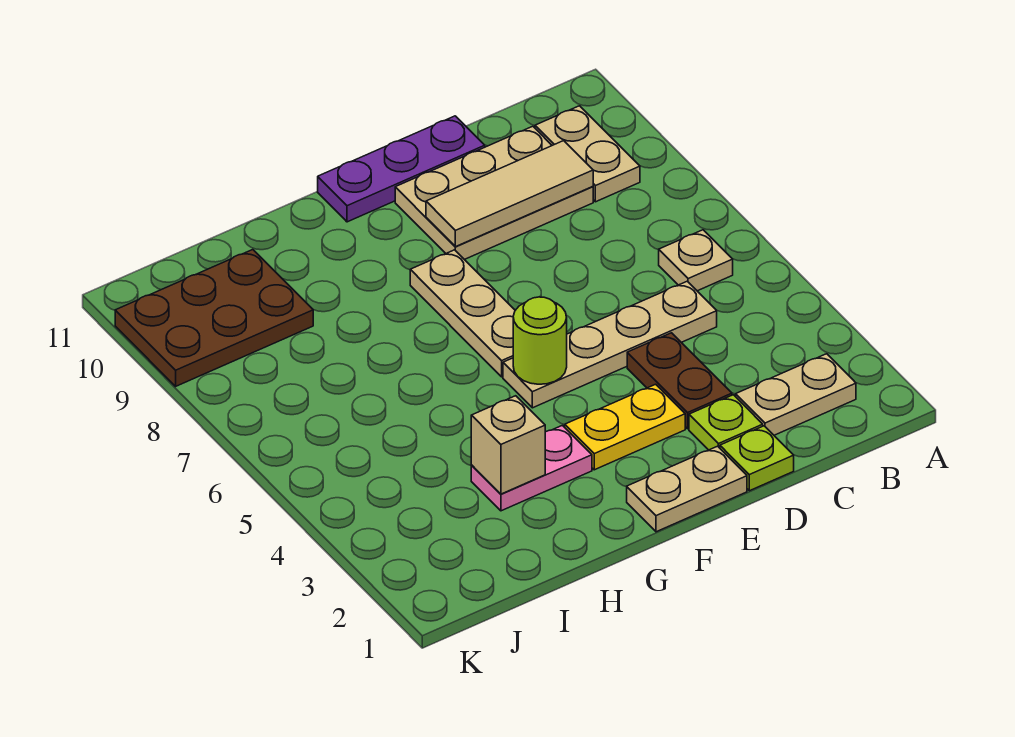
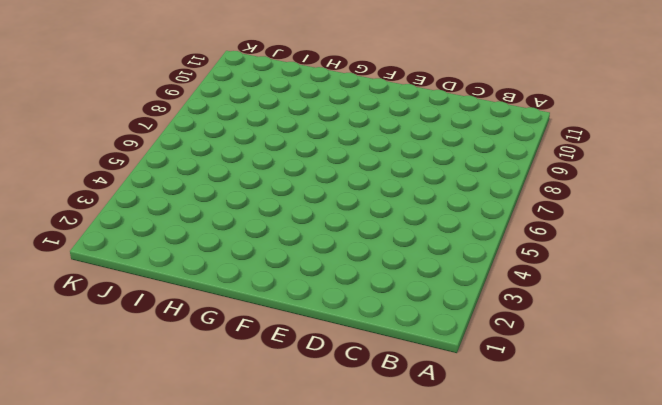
none -> tan plate B2:C2 level 1
none -> tan plate B6 level 1
none -> tan plate B9:B10 level 1

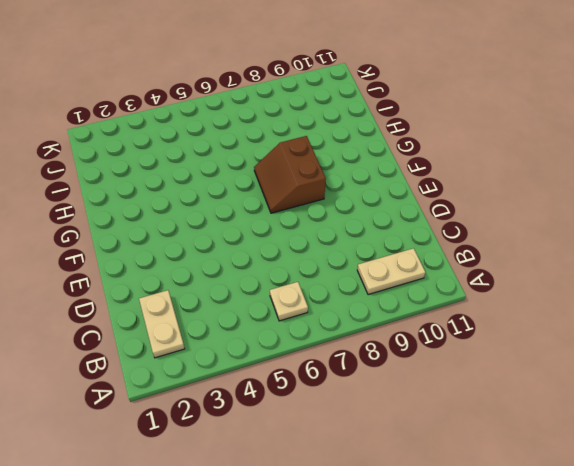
brown slope F7:G8 level 1 top 8 -> tan plate F6:F8 level 1
none -> tan plate C5:F5 level 1
none -> tan plate C9:E10 level 1
none -> lime plate D1 level 1

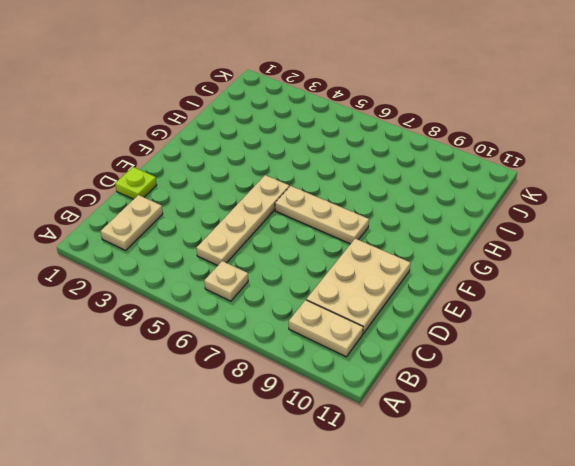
none -> lime plate D2 level 1
none -> brown plate D3:D4 level 1
none -> purple plate D11:F11 level 1

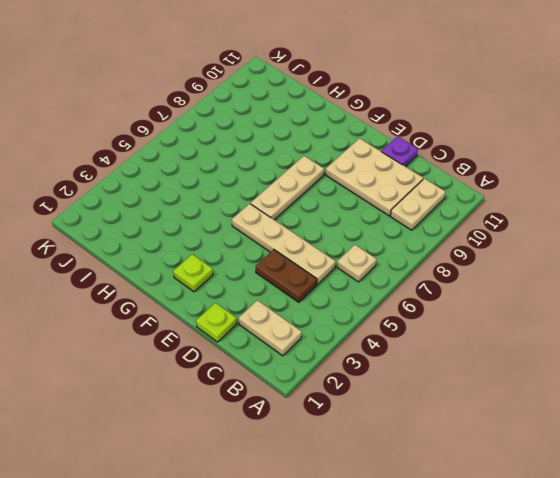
brown plate C4:D4 level 1 -> brown plate D3:D4 level 1
purple plate D11 level 1 -> purple plate D11:F11 level 1
lime plate F2 level 1 -> lime plate D2 level 1
none -> tan plate E1:F1 level 1
none -> yellow plate E3:F3 level 1
none -> pink plate G3:H3 level 1

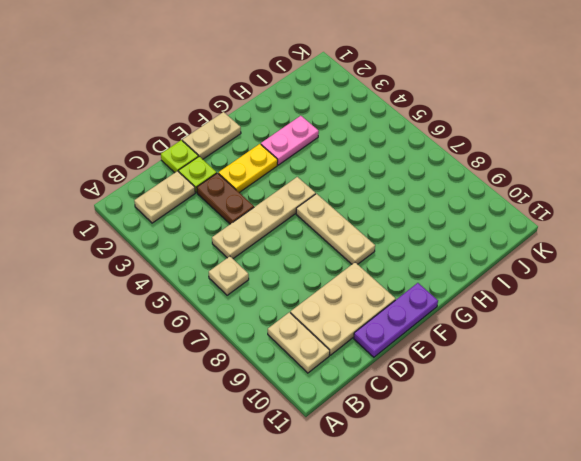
none -> brown plate I9:K10 level 1
none -> tan tile C9:E9 level 2
none -> lime round brick F5 level 2

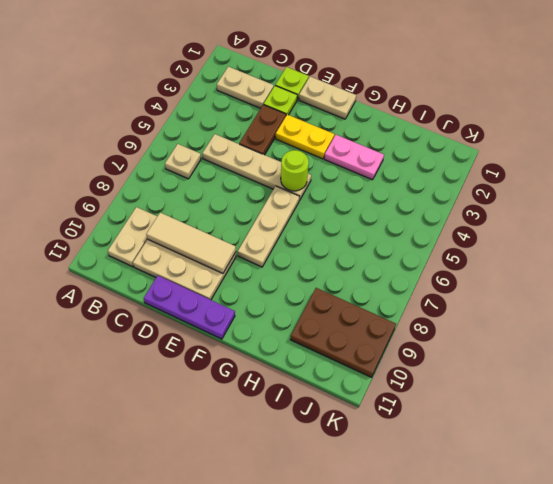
none -> tan brick H3 level 2

